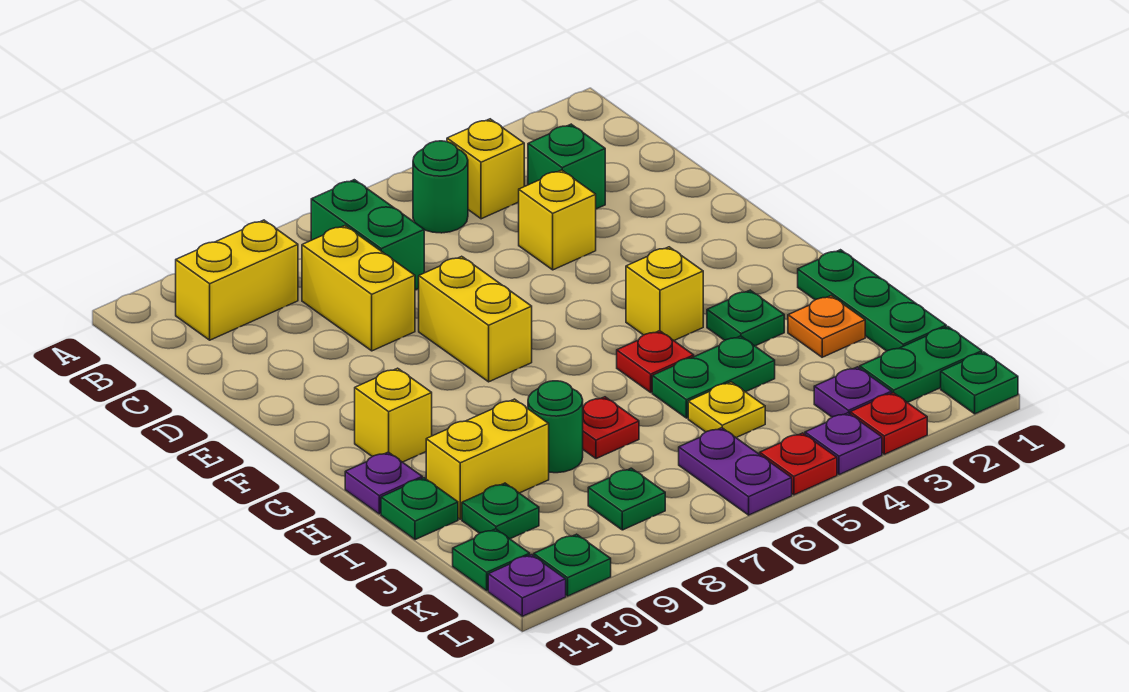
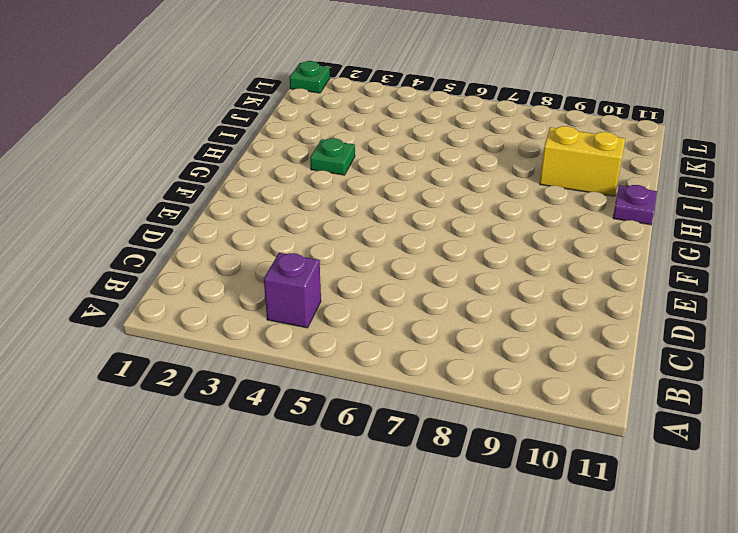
purple brick B4 level 1 -> yellow brick B4 level 1
none -> green round brick B5 level 1
none -> green brick B7:C7 level 1
none -> yellow brick B9:B10 level 1
none -> green brick C3 level 1

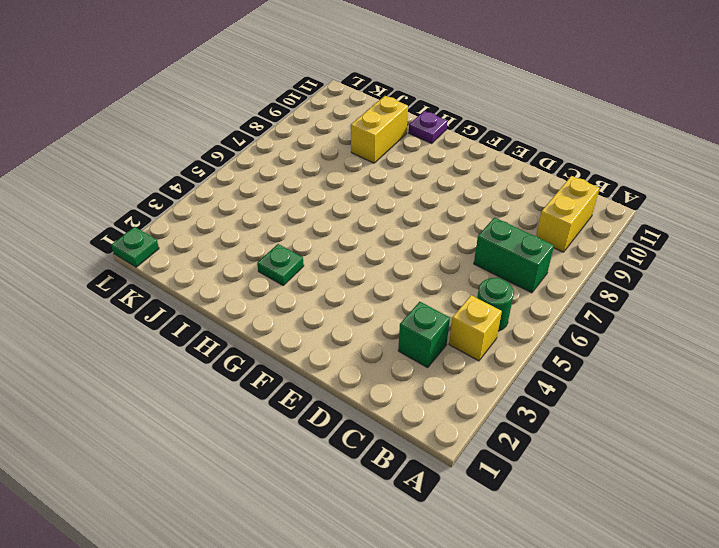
none -> yellow brick C8:D8 level 1
none -> yellow brick D4 level 1
none -> yellow brick E7:F7 level 1
none -> yellow brick G4 level 1

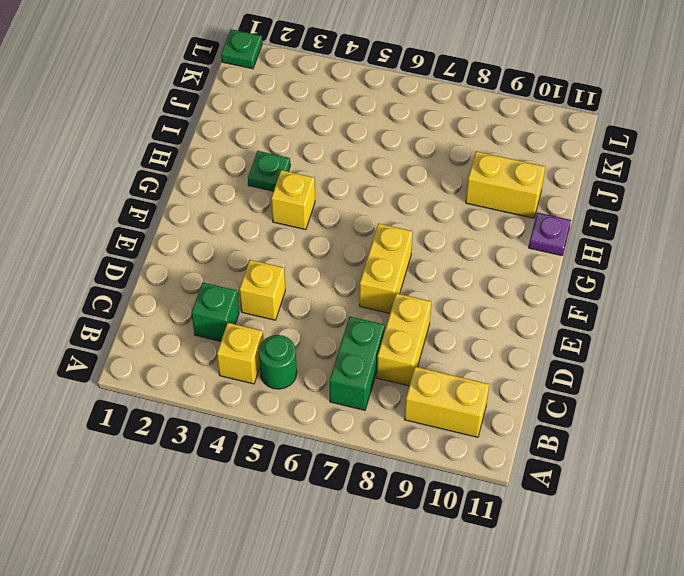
none -> yellow brick G10 level 1
none -> green plate H1:J1 level 1
none -> red plate H5 level 1
none -> orange plate I2 level 1

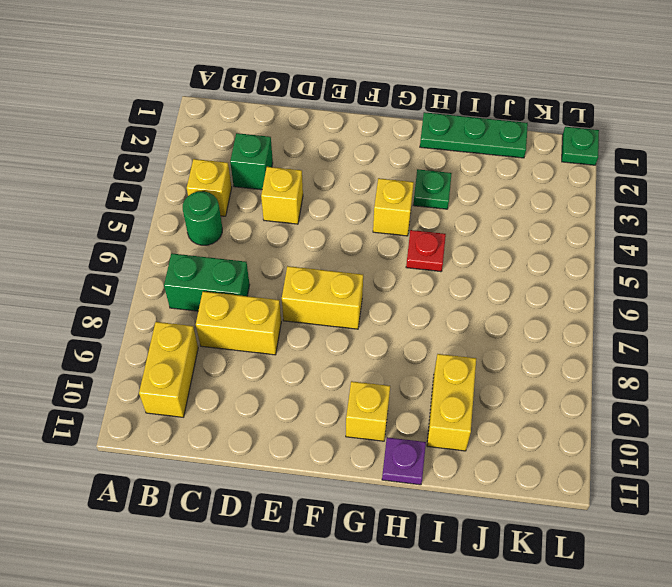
none -> orange plate I2 level 1
none -> green plate I4:I5 level 1
none -> red plate I7 level 1
none -> green round brick I8 level 1

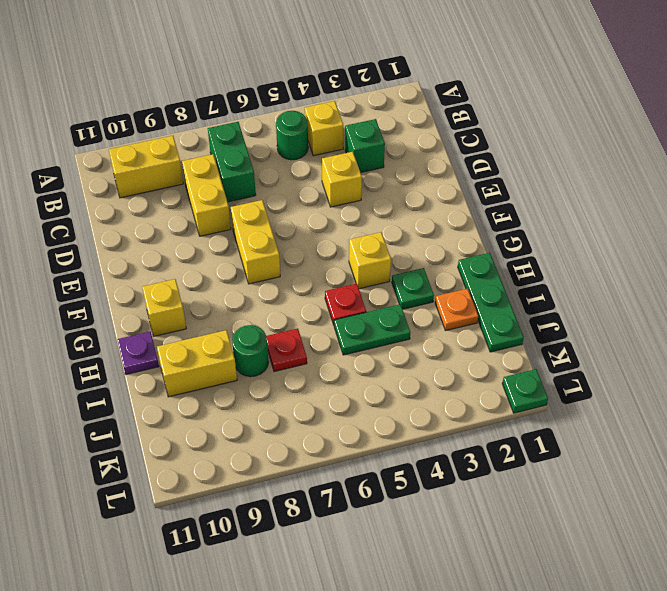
none -> green plate I11 level 1
none -> yellow plate J5 level 1
none -> green plate J10 level 1
none -> green plate K1:K2 level 1

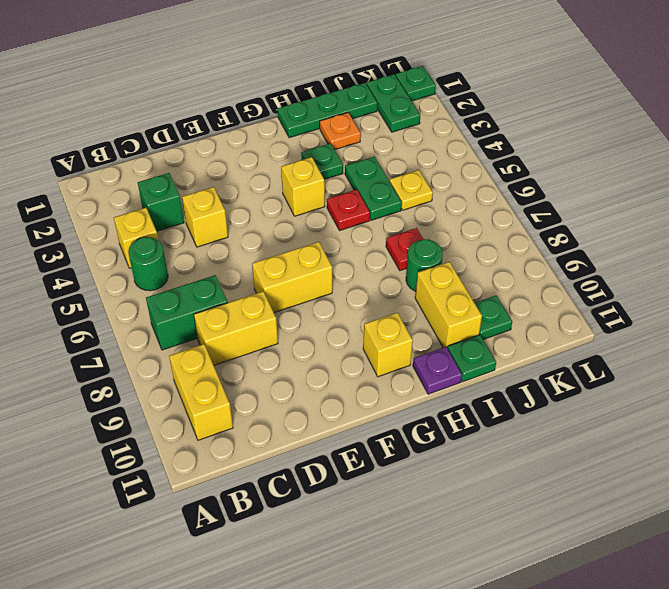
none -> purple plate K3 level 1
none -> purple plate K6:L6 level 1
none -> green plate K8 level 1
none -> green plate K11 level 1

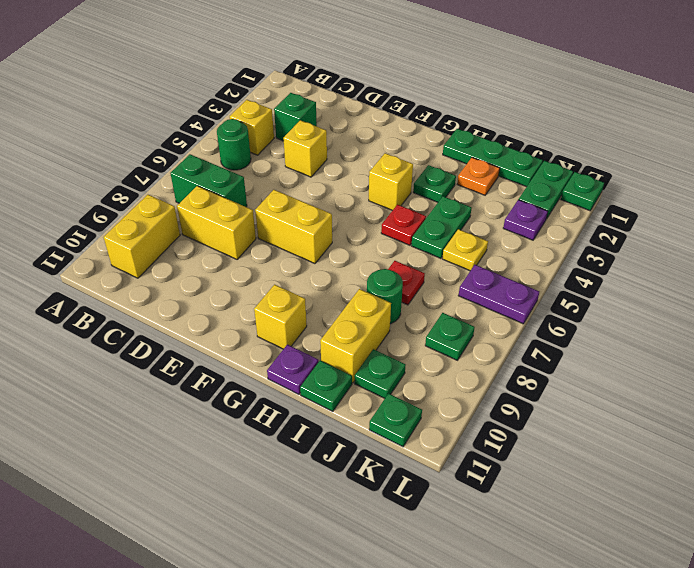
none -> red plate L3 level 1
none -> purple plate L4 level 1
none -> red plate L5 level 1
none -> green plate L10 level 1

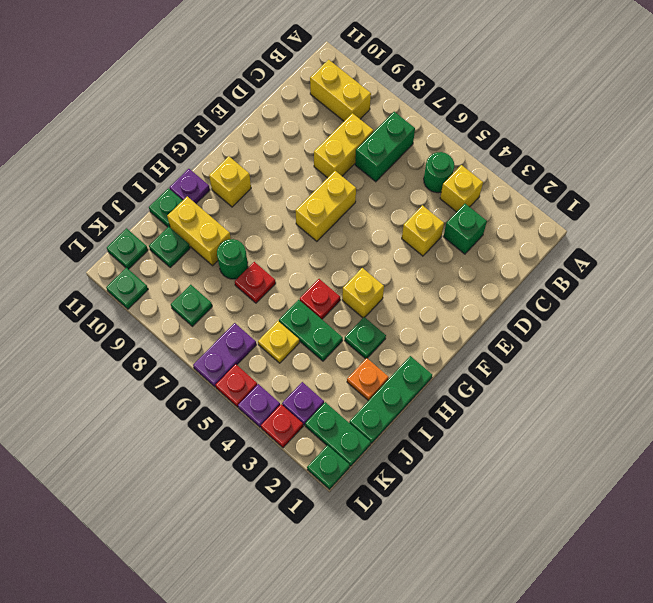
none -> purple plate L11 level 1

